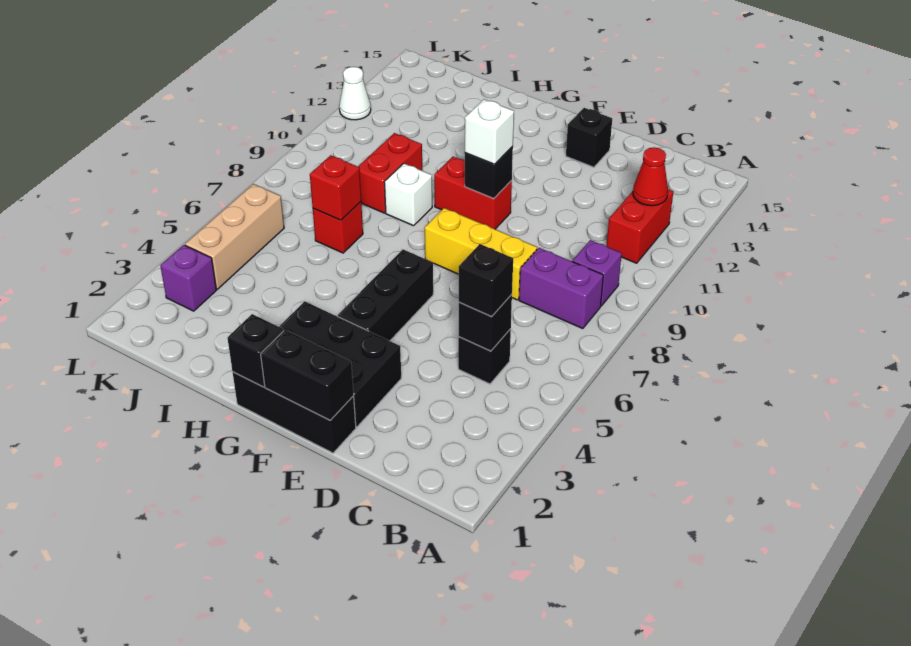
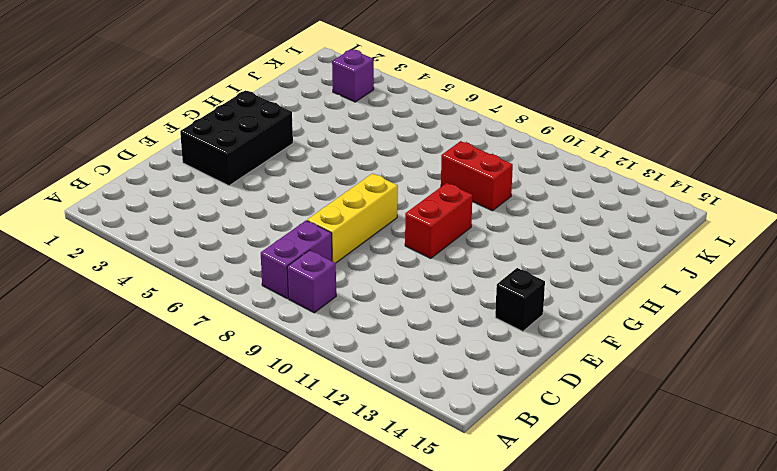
none -> red brick B11:B12 level 1
none -> black brick C5 level 1
none -> black brick E1:G1 level 1

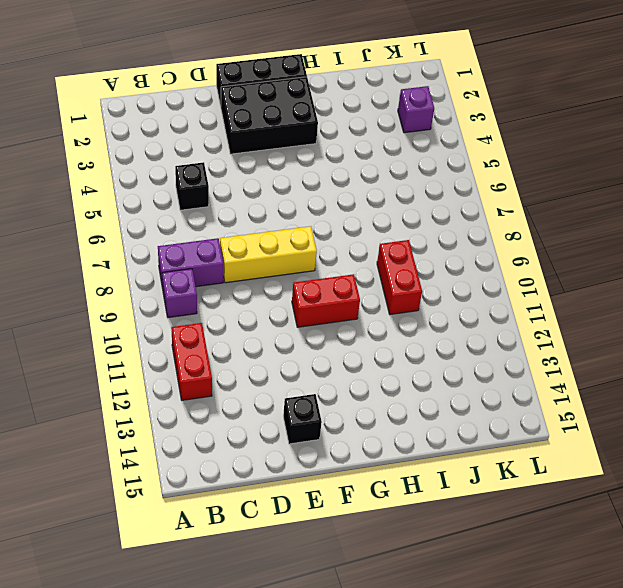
none -> black brick F4:F6 level 1
none -> white brick H9 level 1
none -> red brick I7 level 1

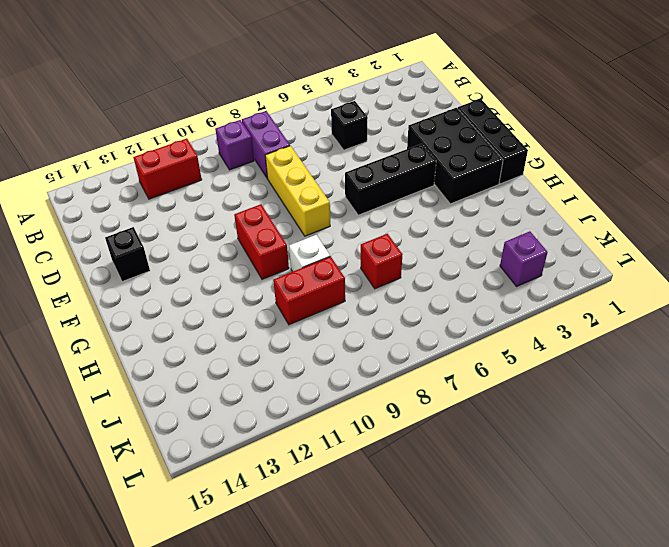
none -> tan brick K4:K6 level 1
none -> white cone L12 level 1
none -> red cone B12 level 2

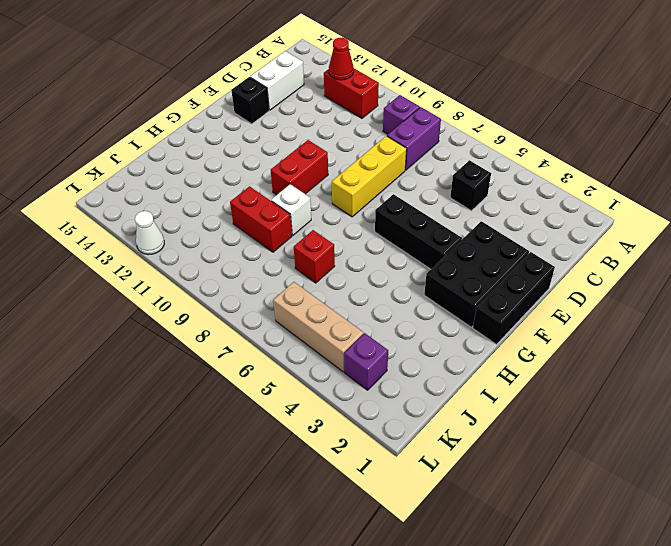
white brick C14:D14 level 1 -> none
none -> black brick C5 level 2
none -> black brick E1:F1 level 2
none -> black brick F10 level 2

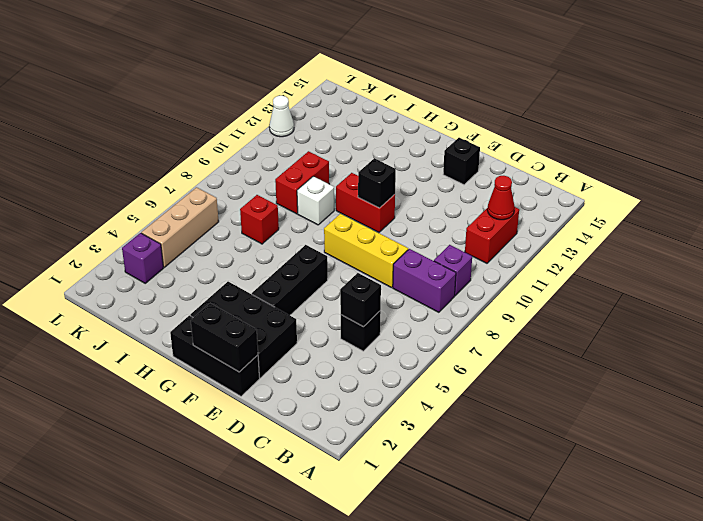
none -> black brick G1 level 2
none -> red brick I7 level 2
none -> black brick C5 level 3

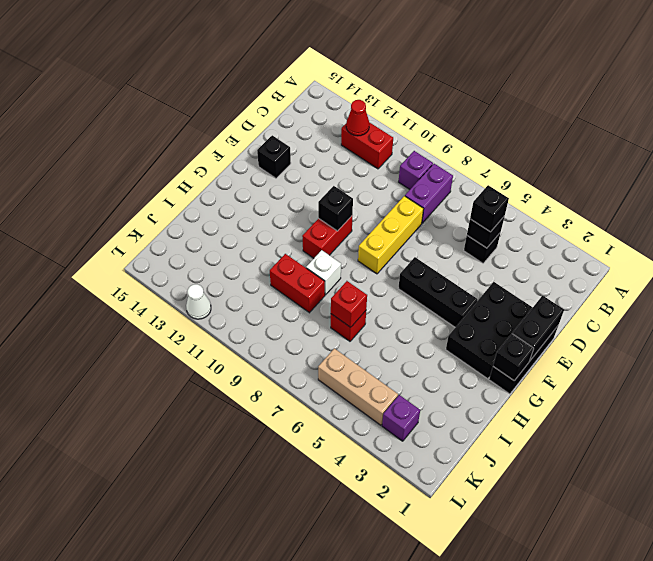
none -> white brick F10 level 3

